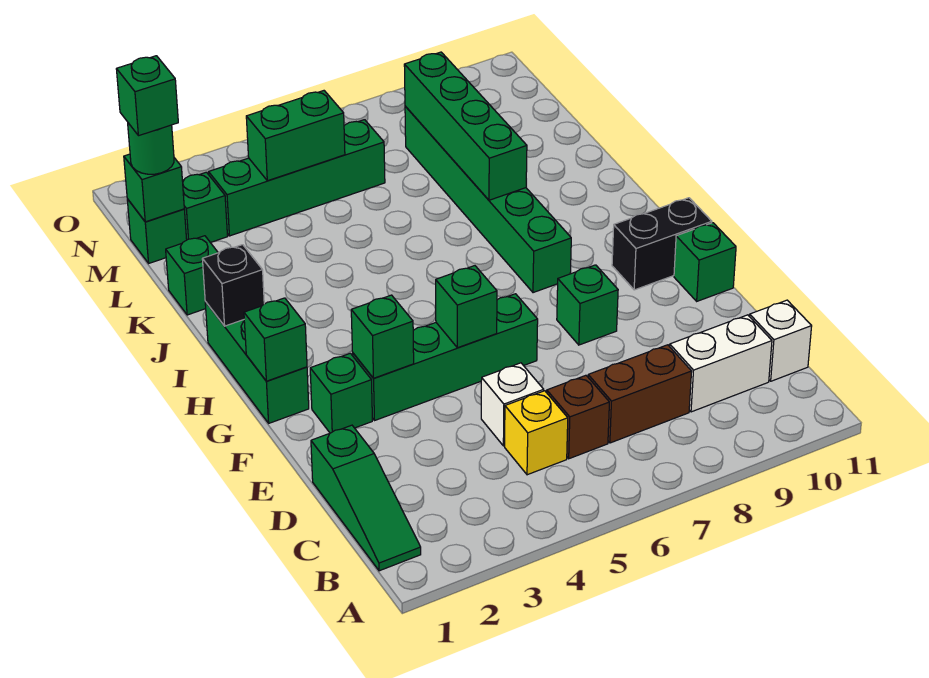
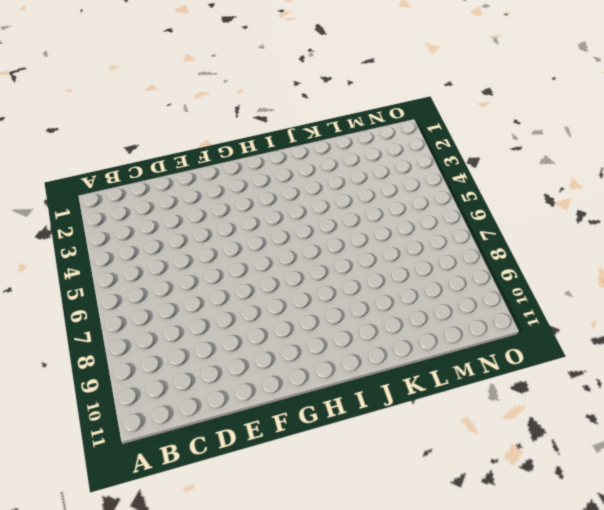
none -> green slope B1:D1 level 1 top D
none -> yellow brick C5 level 1
none -> brown brick C6 level 1

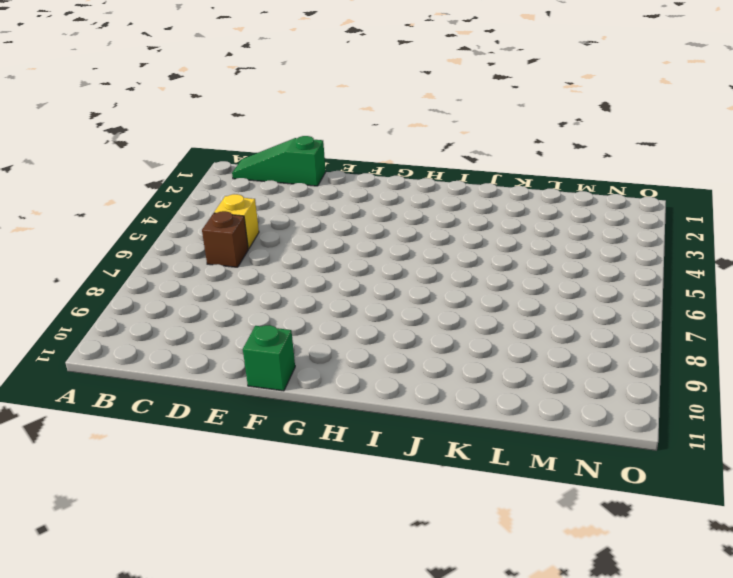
none -> brown brick C7:C8 level 1
none -> white brick C9:C10 level 1
none -> white brick C11 level 1

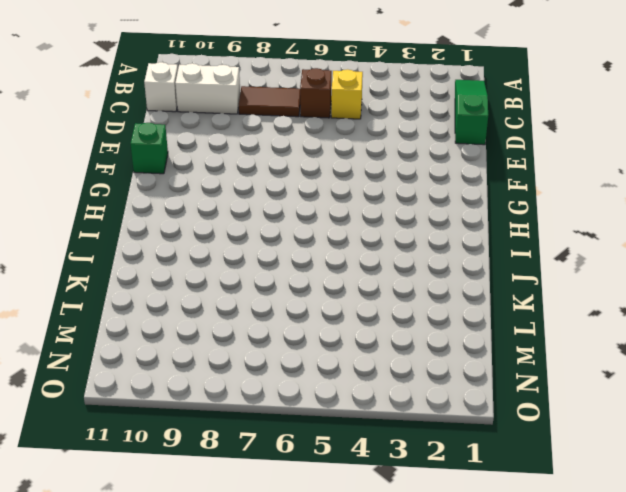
brown tile C7:C8 level 1 -> brown brick C7:C8 level 1
none -> white brick D5 level 1
none -> green brick F2 level 1
none -> green brick F3:F6 level 1

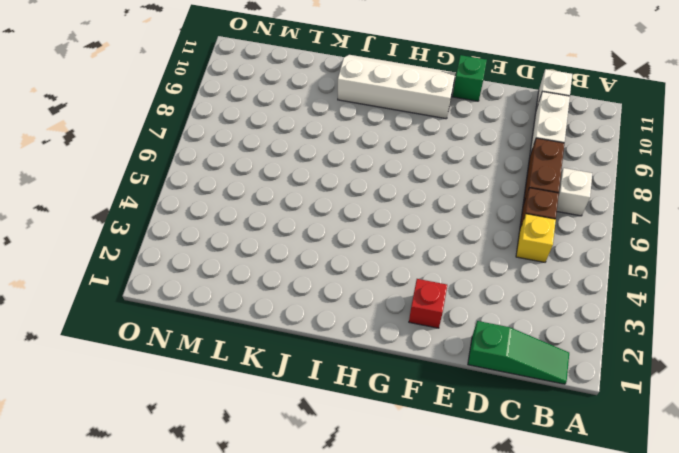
white brick B7 level 1 -> white brick D5 level 1
red brick F2 level 1 -> green brick F2 level 1
white slope G10:J11 level 1 top 10 -> black brick G10:G11 level 1
none -> green brick F3:F6 level 1
none -> green brick F8 level 1
none -> green brick G1:I1 level 1

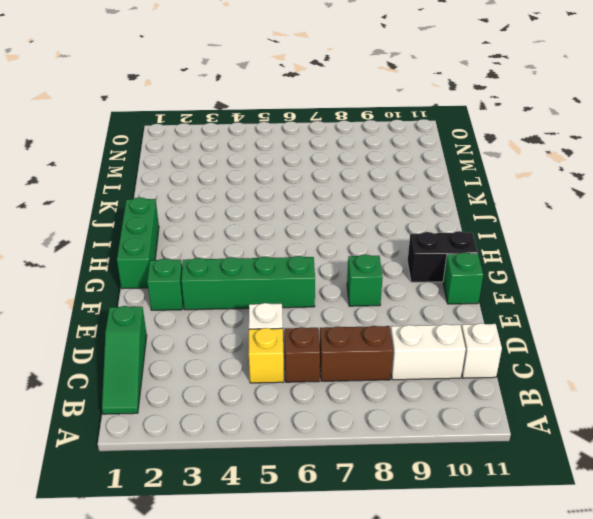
none -> green brick H8:M8 level 1
none -> green brick K1 level 1
none -> green brick M1 level 1

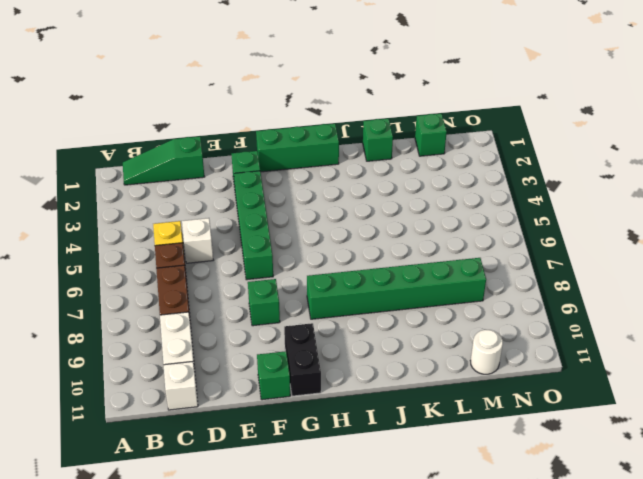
white round brick M11 level 1 -> none
none -> green brick M2 level 1
none -> green brick M3:M6 level 1
none -> green brick F3 level 2

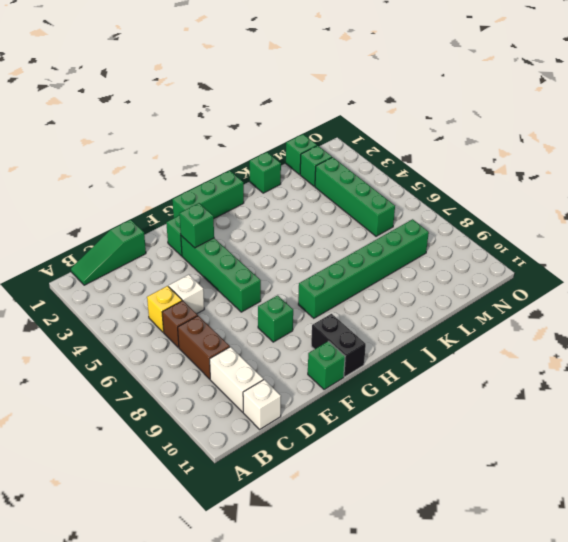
none -> green brick F5 level 2
none -> green brick G1 level 2
none -> black brick I1 level 2

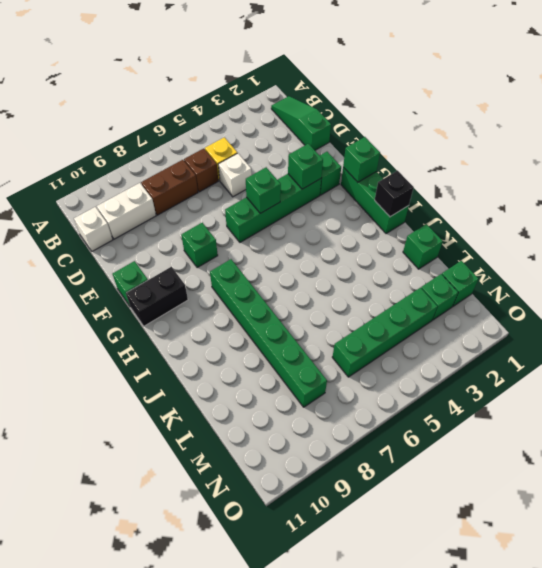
none -> green brick J8:M8 level 2
none -> green brick M1 level 2
none -> green brick M4:M5 level 2

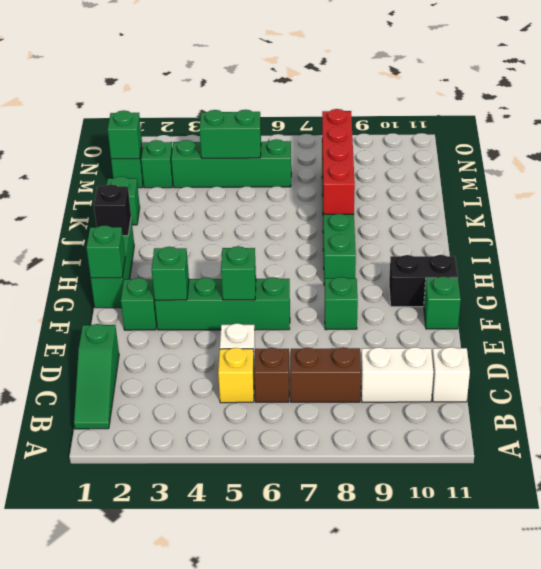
red brick J8:M8 level 2 -> green brick J8:M8 level 2
none -> green round brick M1 level 3
none -> green brick M1 level 4

